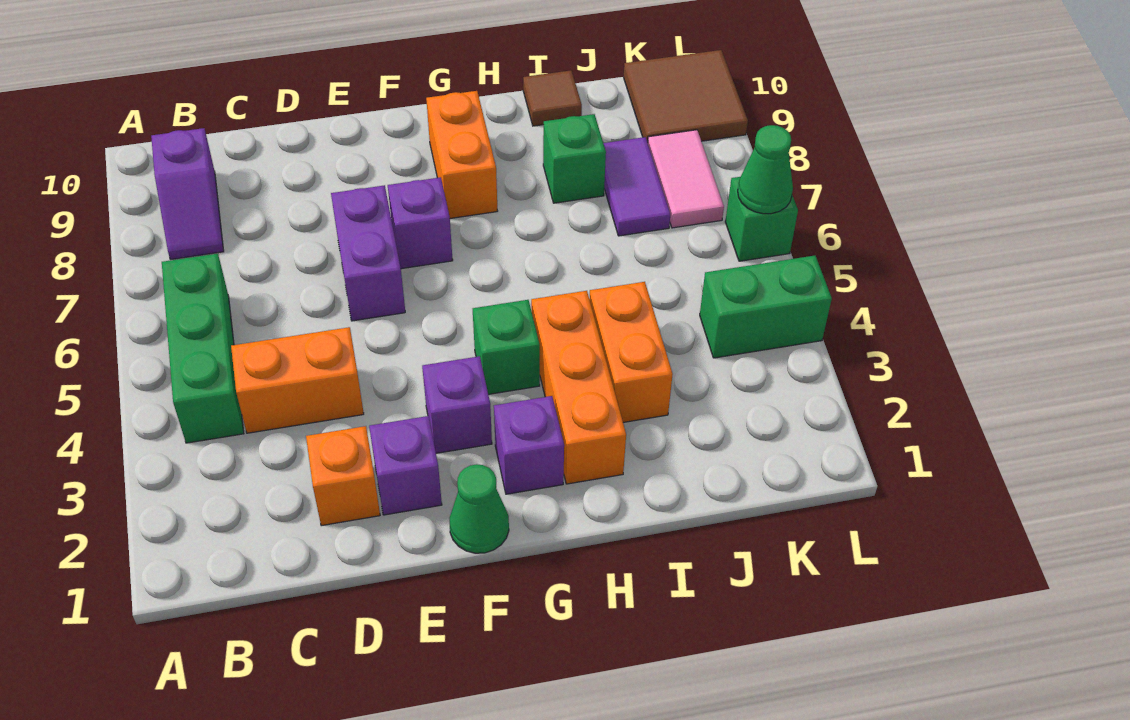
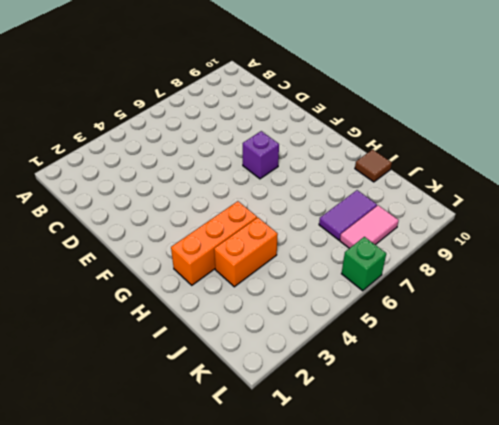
none -> green brick B4:B6 level 1
none -> purple slope B8:B9 level 1 top 9
none -> orange brick C4:D4 level 1

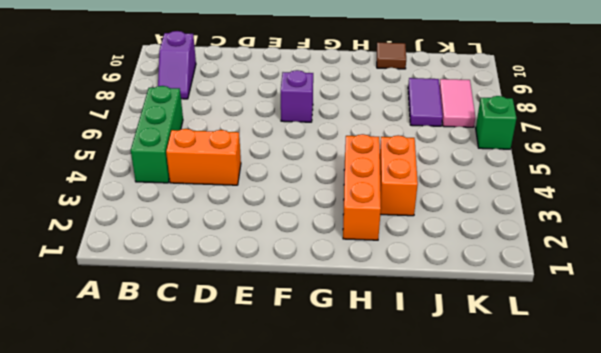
none -> orange brick D2 level 1
none -> purple brick E2 level 1
none -> purple brick E6:E7 level 1

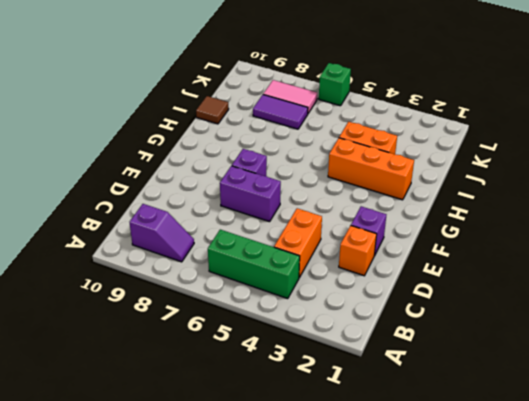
none -> green cone F1 level 1
none -> purple brick F3 level 1
none -> purple brick G2 level 1

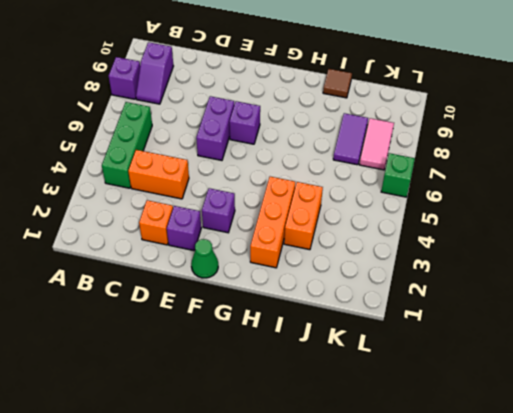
purple brick A8 level 1 -> purple brick G2 level 1
none -> green brick G4 level 1
none -> orange brick G8:G9 level 1
none -> green brick I8 level 1

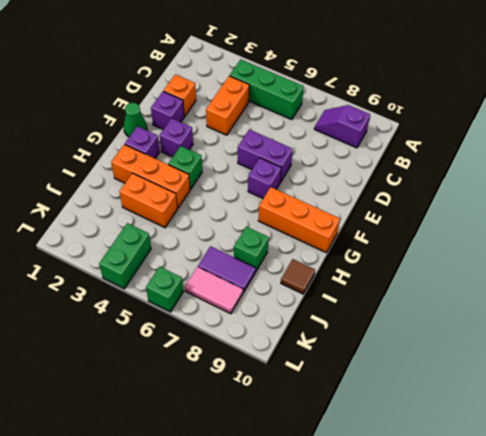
orange brick G8:G10 level 1 -> orange brick G8:G9 level 1
none -> brown tile K9:L10 level 1
none -> green cone L6 level 2

